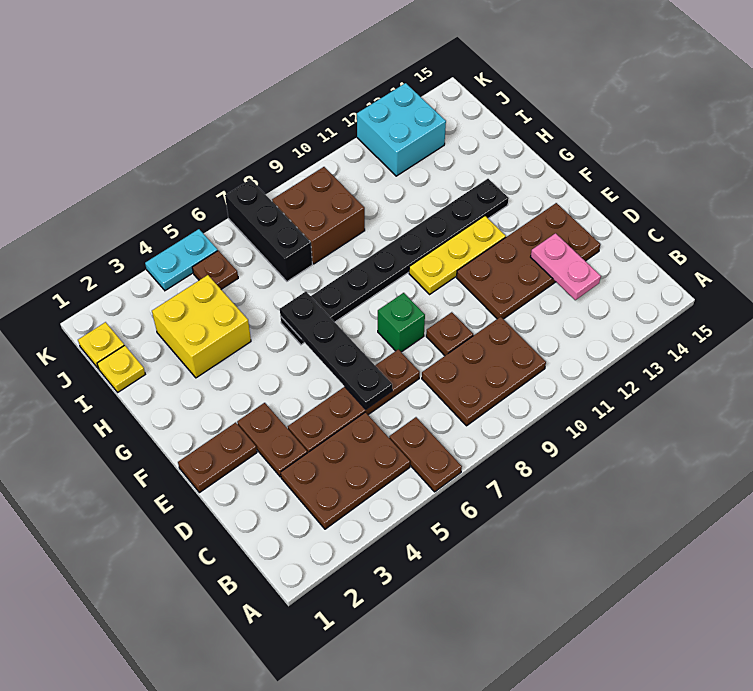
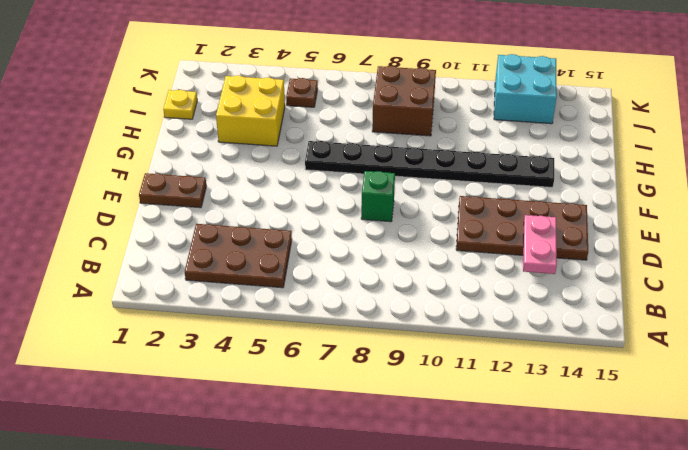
none -> brown plate A6:B6 level 1
none -> brown plate B8:C10 level 1
none -> brown plate D3:E3 level 1

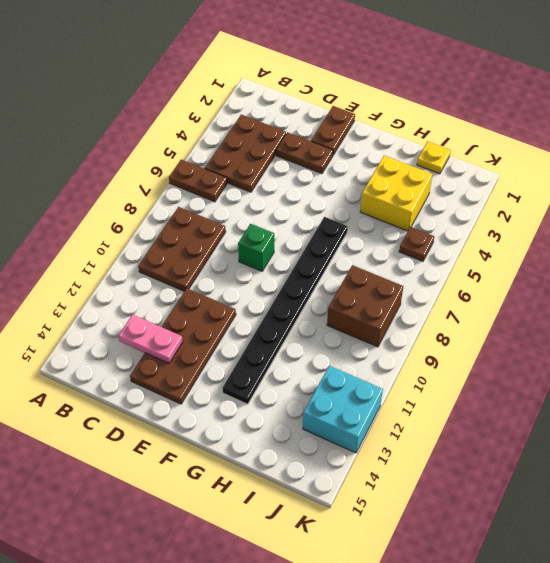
none -> brown plate D4:D7 level 1
none -> brown plate D9 level 1
none -> yellow plate F10:F12 level 1

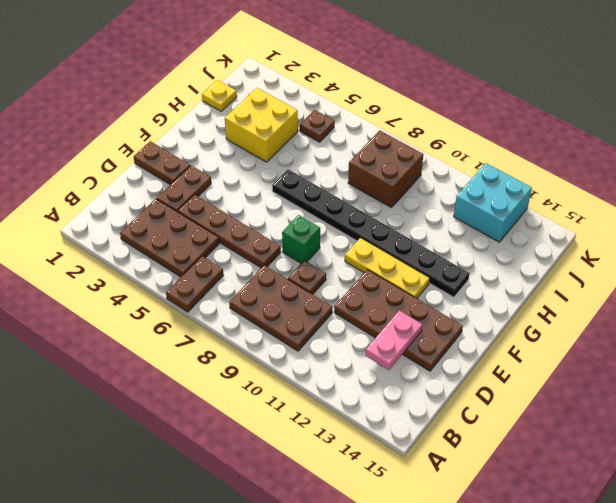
none -> black brick I7:K7 level 1
none -> yellow plate J1 level 1
none -> cyan plate K4:K5 level 1

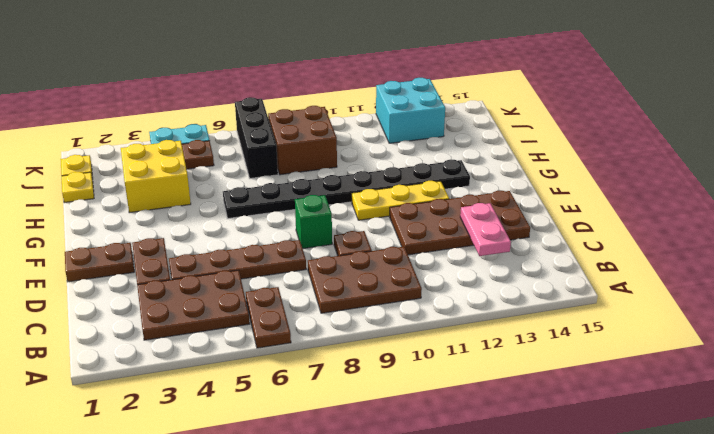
none -> black plate D6:G6 level 2

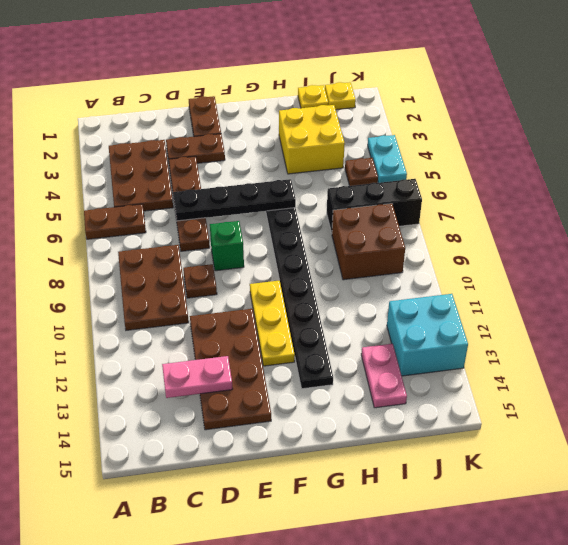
pink plate I13:I14 level 1 -> none

